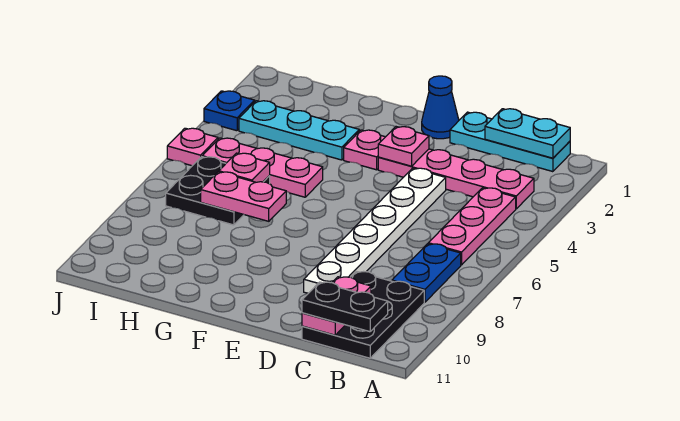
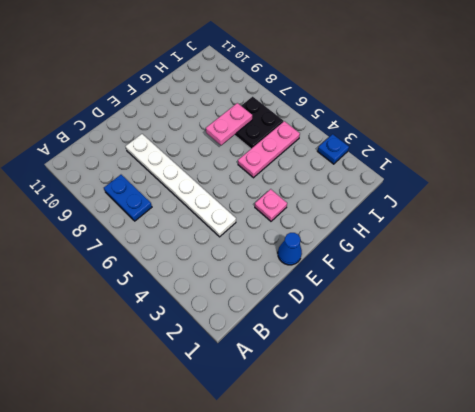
none -> cyan plate B1:D1 level 1
none -> pink plate B3:E3 level 1
none -> pink plate B4:B6 level 1

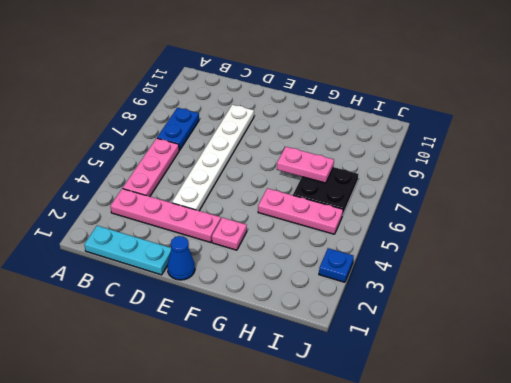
none -> black plate B9:C11 level 1
none -> cyan plate G3:I3 level 1
none -> pink plate J5 level 1

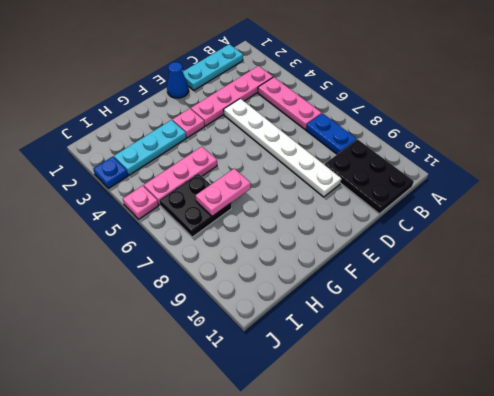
none -> cyan plate B1:C1 level 2
none -> pink plate C10:C11 level 2
none -> pink plate E3 level 2

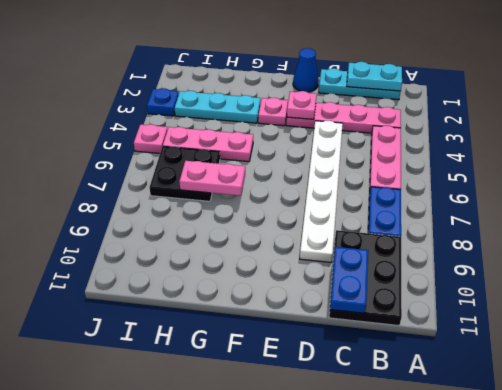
blue plate C10:C11 level 2 -> pink plate C10:C11 level 2
none -> pink plate H6 level 2
none -> black plate B11:C11 level 3

